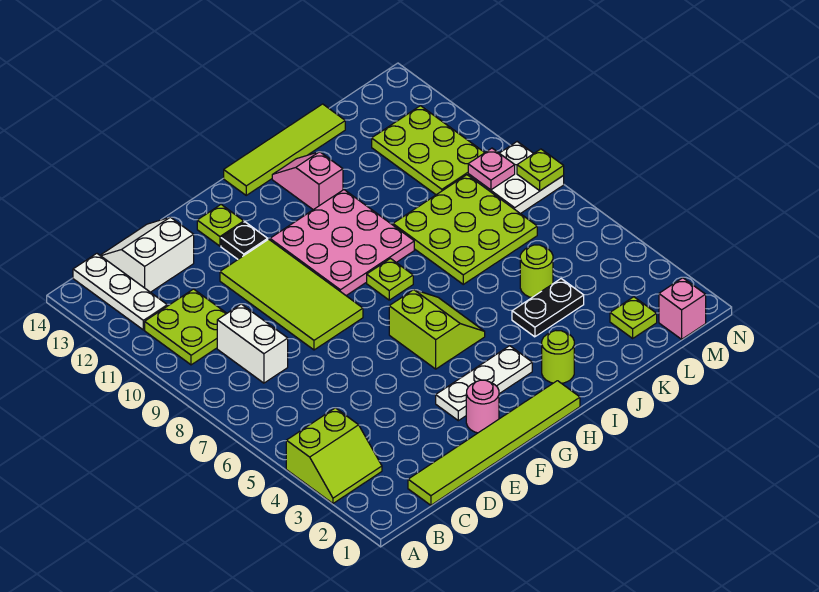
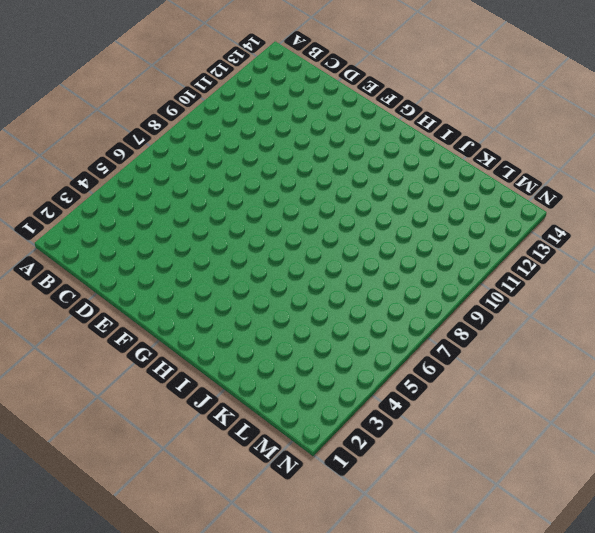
none -> lime slope A3:B4 level 1 top 4
none -> lime plate B10:C11 level 1
none -> white plate B12:B14 level 1

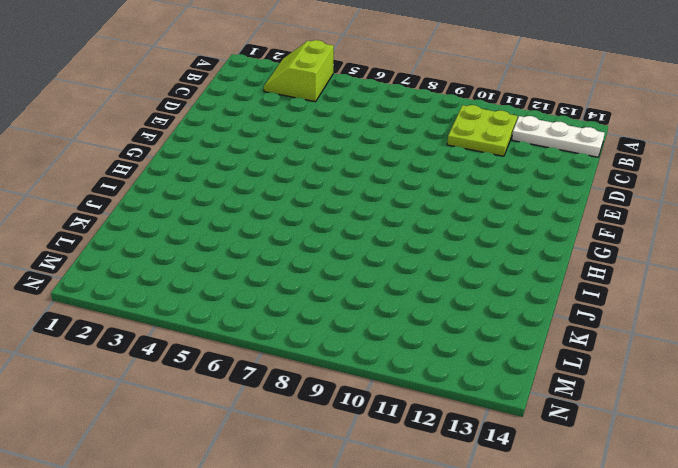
none -> lime tile C1:H1 level 1
none -> white brick C8:C9 level 1
none -> white slope C13:D14 level 1 top 13

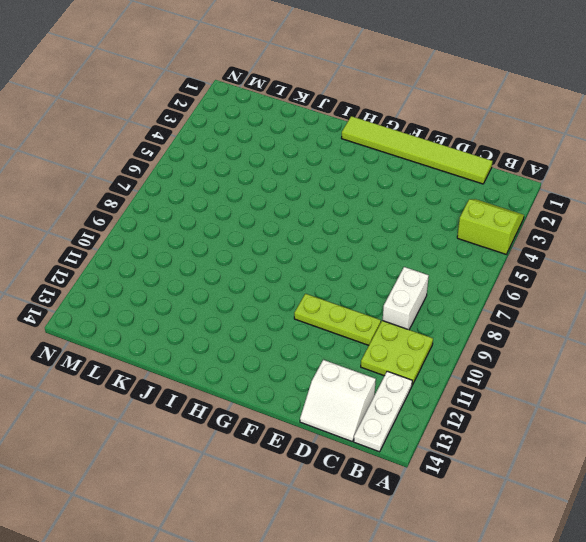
lime plate D10:F10 level 1 -> lime tile E8:F11 level 1
none -> pink round brick F2 level 1
none -> white plate F3:H3 level 1
none -> black plate F12 level 1

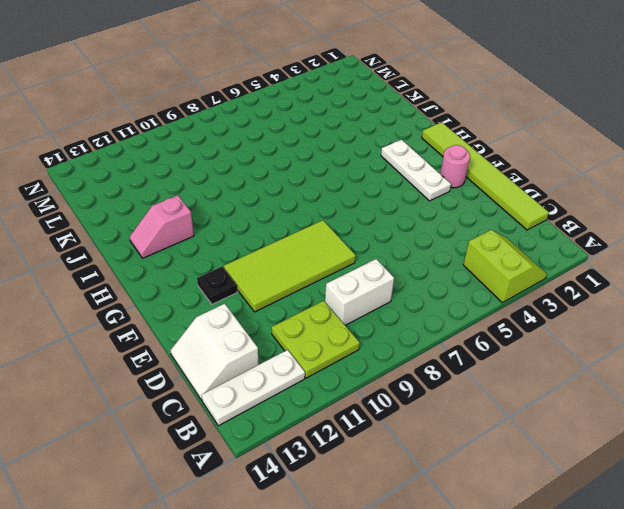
none -> lime plate F13 level 1
none -> lime slope G5:H6 level 1 top G
none -> pink plate G9:I11 level 1

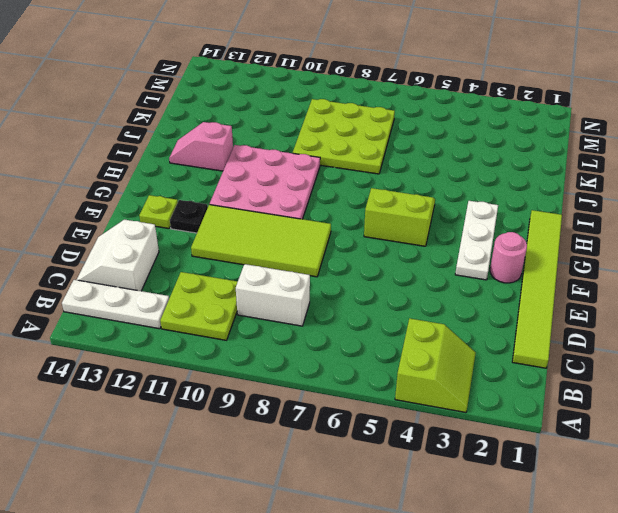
none -> lime plate H8 level 1
none -> lime tile H14:K14 level 1
none -> lime round brick I2 level 1

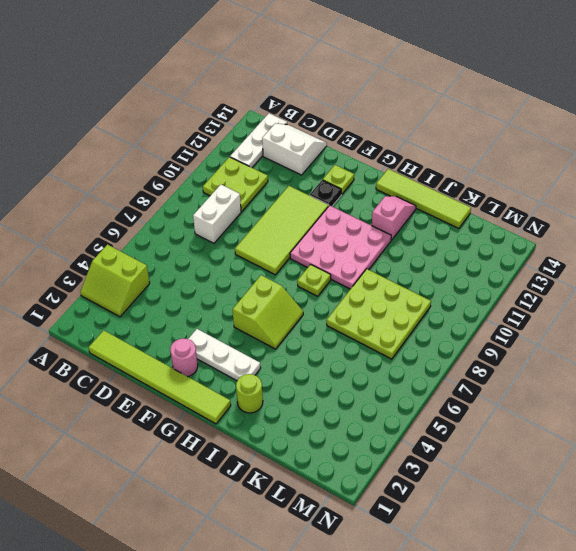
none -> black plate J4:K4 level 1
none -> lime round brick K5 level 1
none -> lime plate L2 level 1

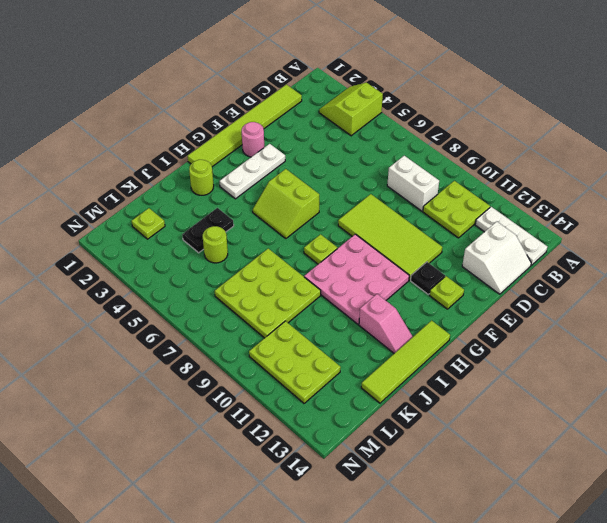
none -> pink brick M1 level 1
none -> white plate M8:N9 level 1
none -> pink plate M9 level 2

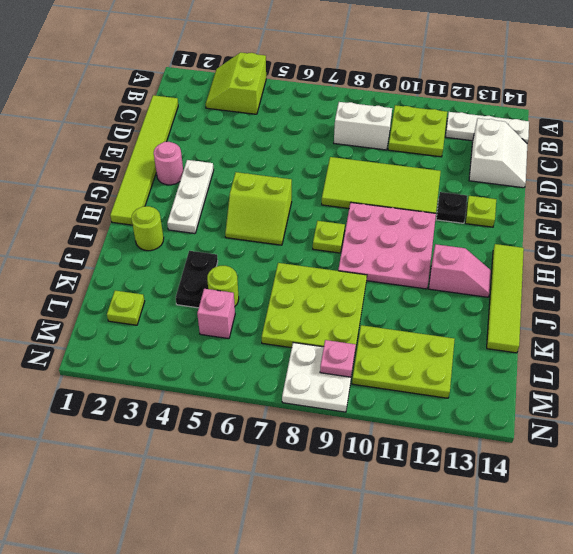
pink brick L5 level 1 -> pink brick M1 level 1
none -> lime plate N8 level 2

